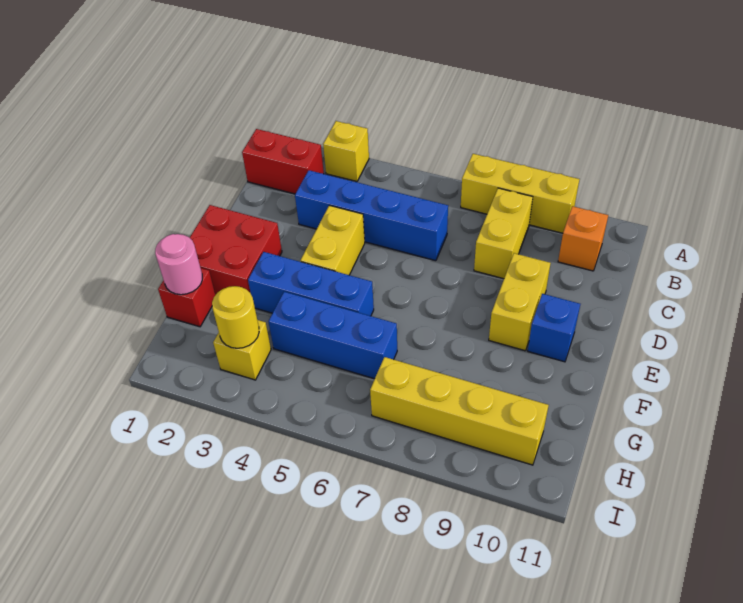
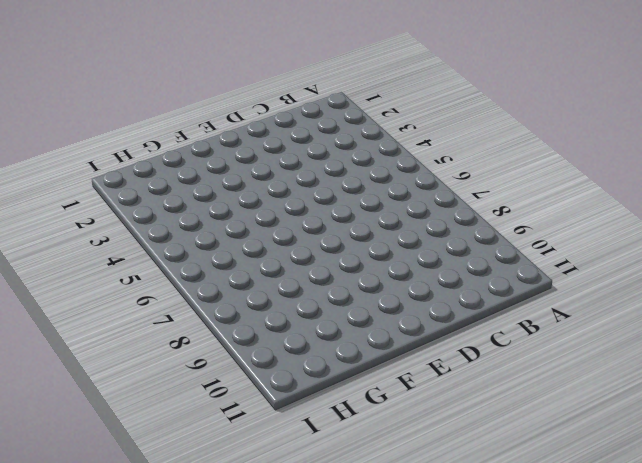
none -> yellow brick A3 level 1
none -> yellow brick A7:A9 level 1
none -> red brick B1:B2 level 1

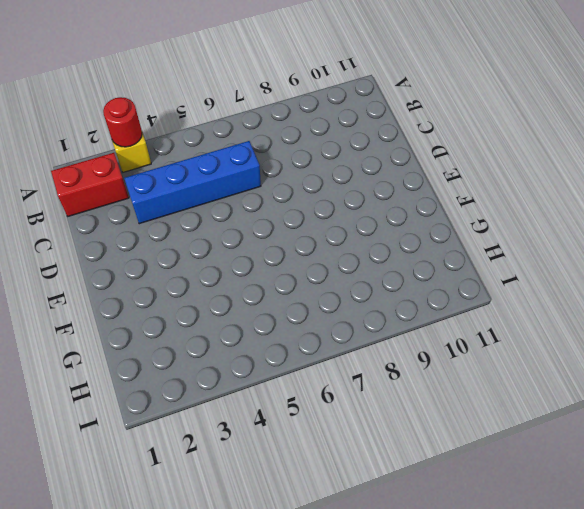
red round brick A3 level 2 -> none
none -> yellow brick A7:A9 level 1
none -> yellow brick B8:C8 level 1
none -> orange brick B10 level 1

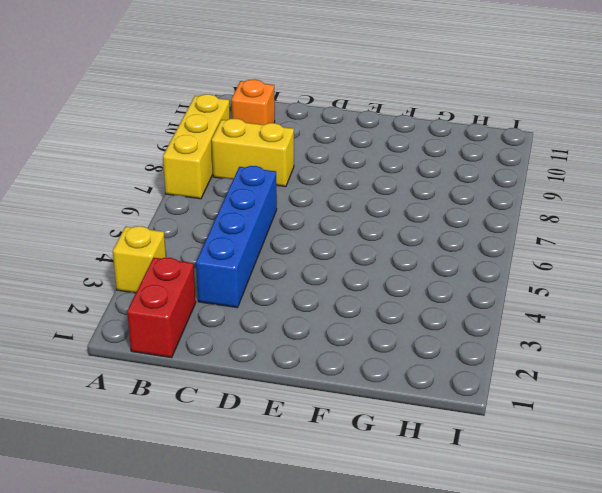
none -> yellow brick D4:E4 level 1
none -> yellow brick D9:E9 level 1
none -> red brick E1:F2 level 1

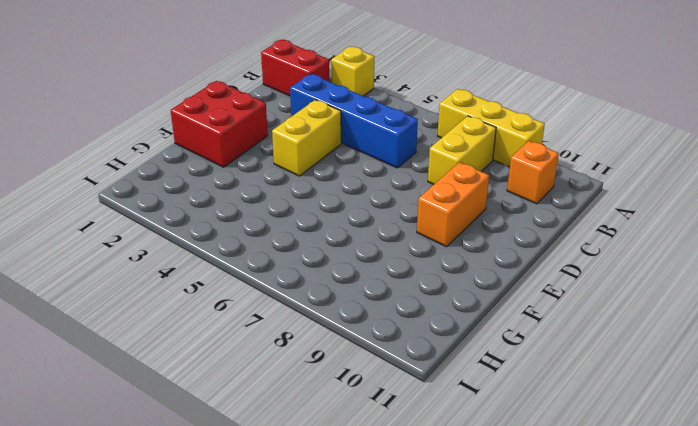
orange brick D9:E9 level 1 -> yellow brick D9:E9 level 1
none -> blue brick E10 level 1
none -> blue brick F3:F5 level 1
none -> red brick G1 level 1

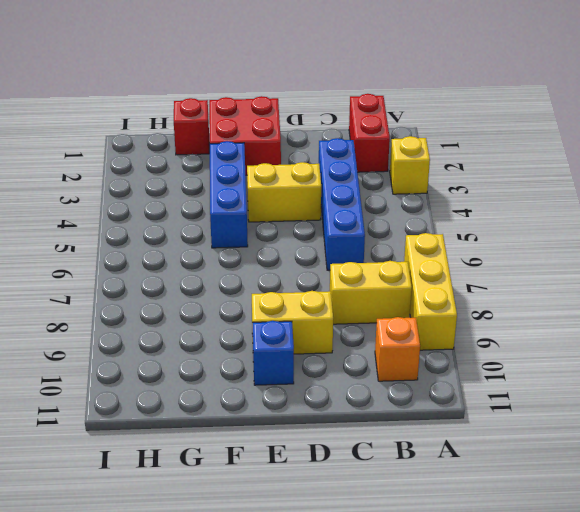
none -> blue brick G4:G6 level 1
none -> yellow brick H3 level 1
none -> yellow brick H7:H10 level 1

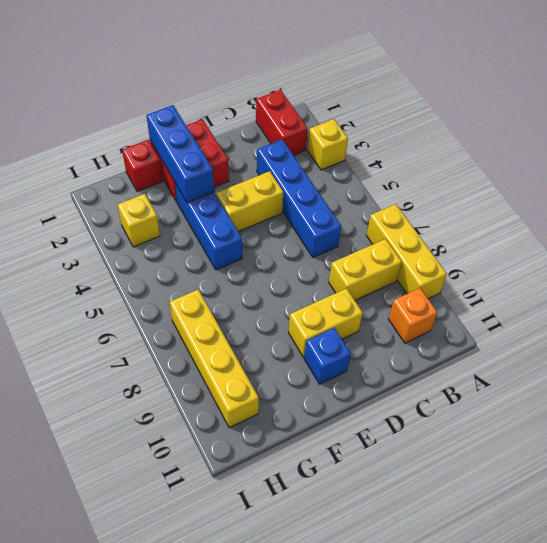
blue brick F1:F3 level 2 -> blue brick G4:G6 level 1
none -> pink round brick G1 level 2
none -> yellow round brick H3 level 2

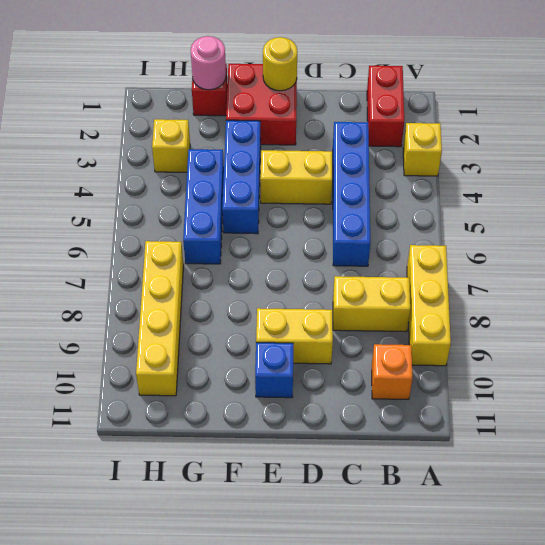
yellow round brick E1 level 2 -> yellow round brick H3 level 2

